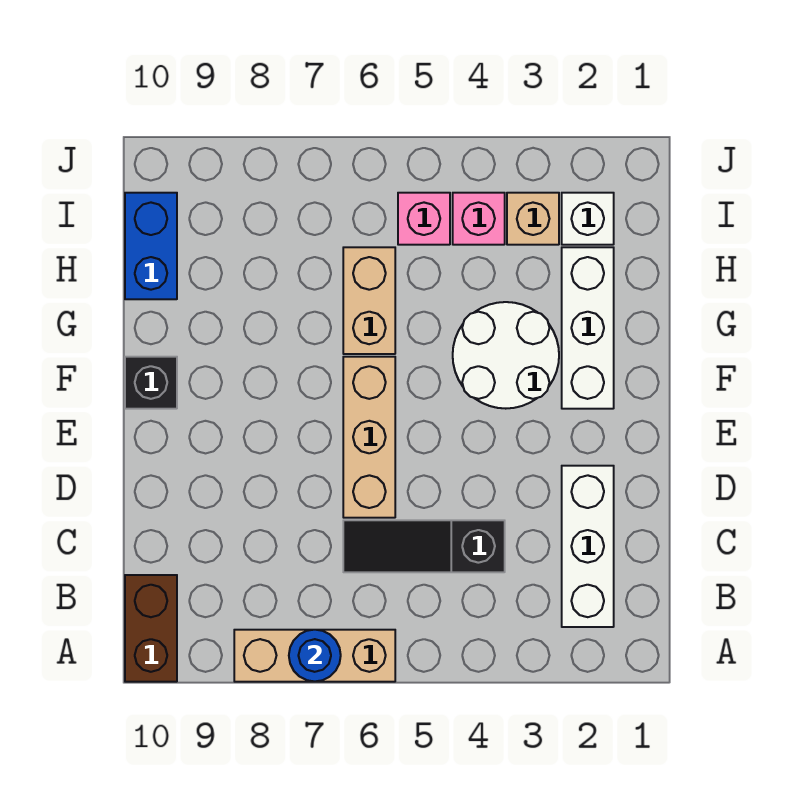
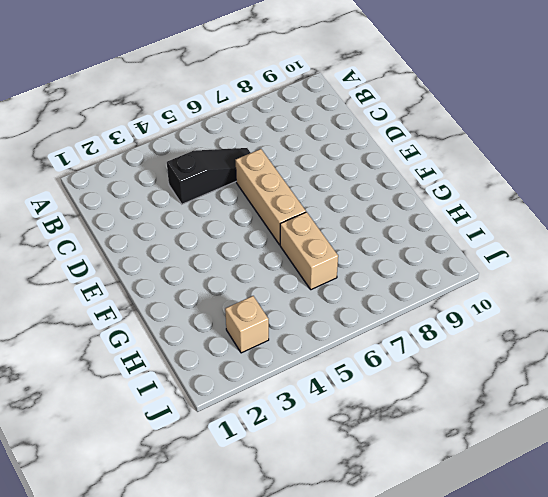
none -> tan brick A6:A8 level 1
none -> brown brick A10:B10 level 1
none -> white brick B2:D2 level 1

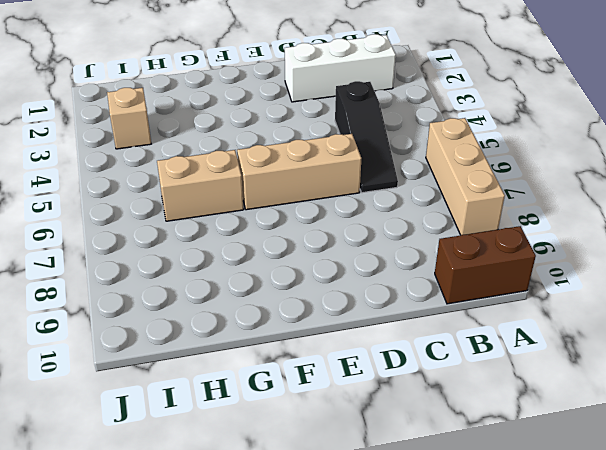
none -> white brick F2:H2 level 1
none -> white round brick F3:G4 level 1
none -> black brick F10 level 1

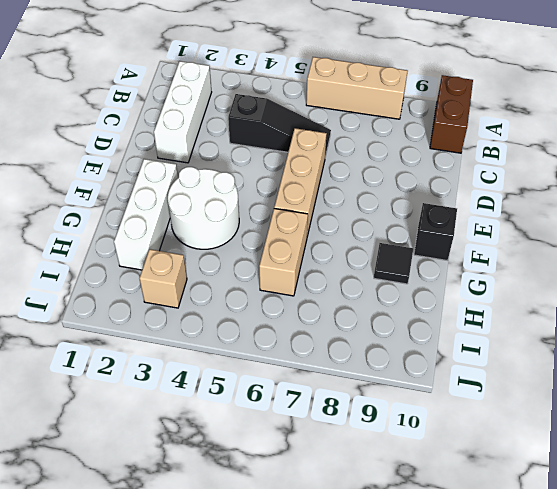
black tile G9 level 1 -> none
none -> blue brick H10:I10 level 1
none -> white brick I2 level 1
none -> pink brick I4 level 1

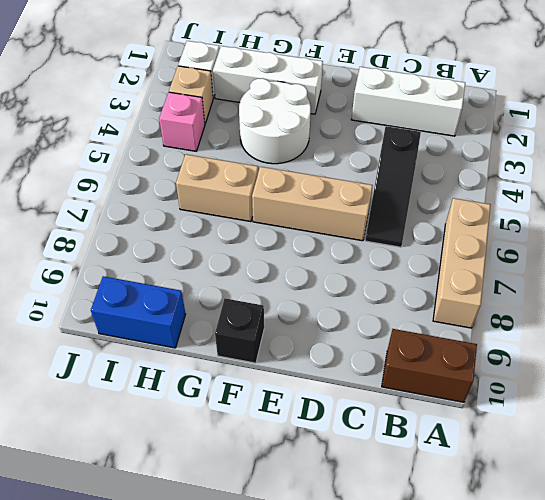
none -> pink brick I5 level 1
none -> blue round brick A7 level 2

